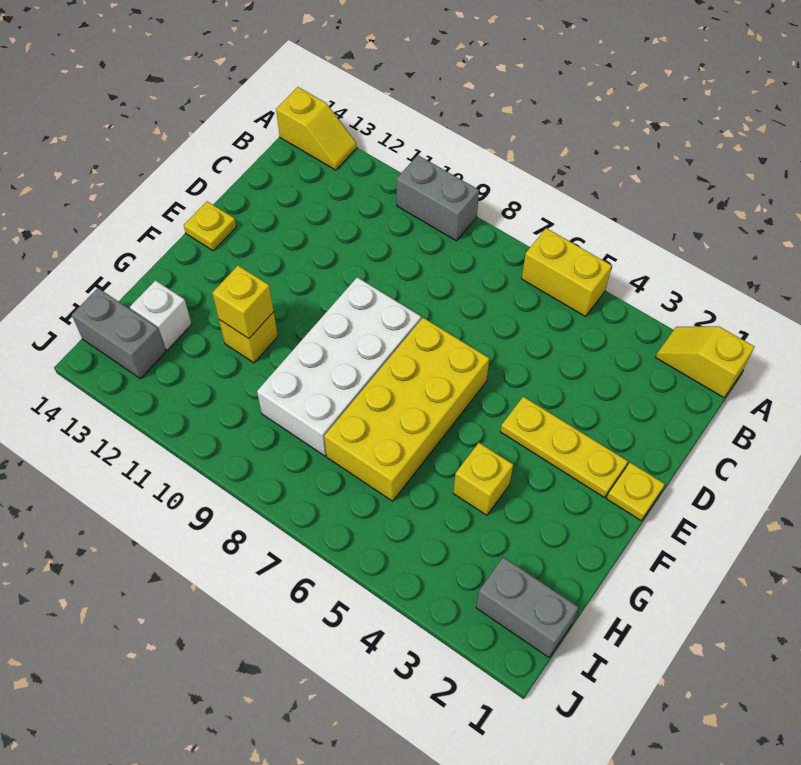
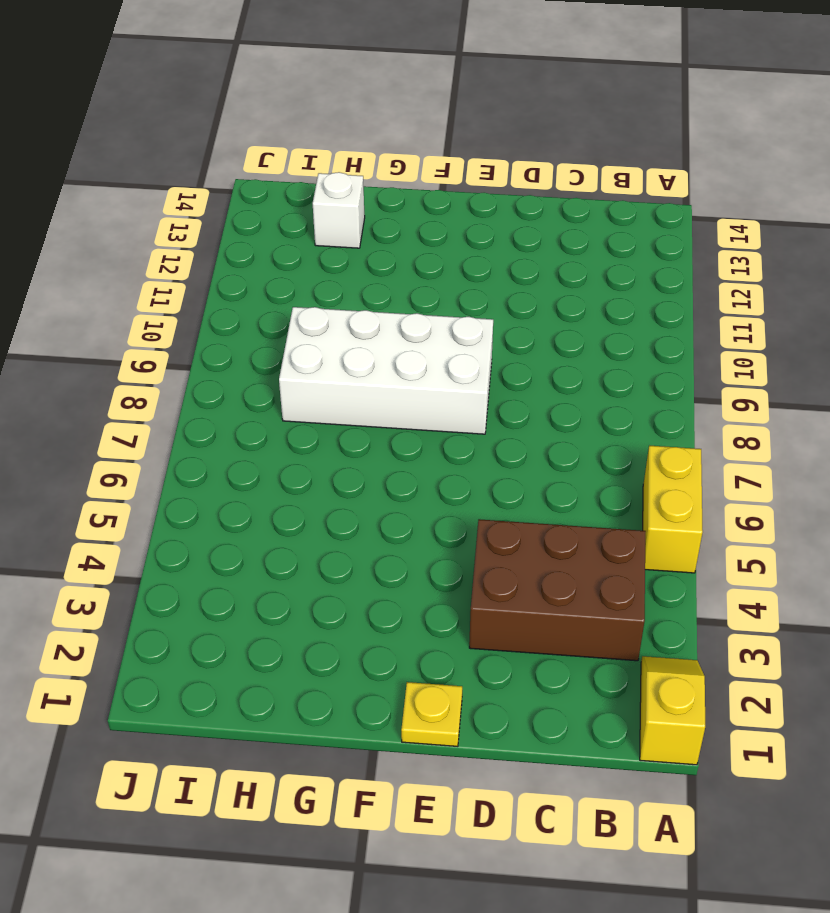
brown brick B3:D4 level 1 -> none
none -> grey brick A9:A10 level 1
none -> yellow slope A13:A14 level 1 top 14
none -> yellow plate E2:E4 level 1

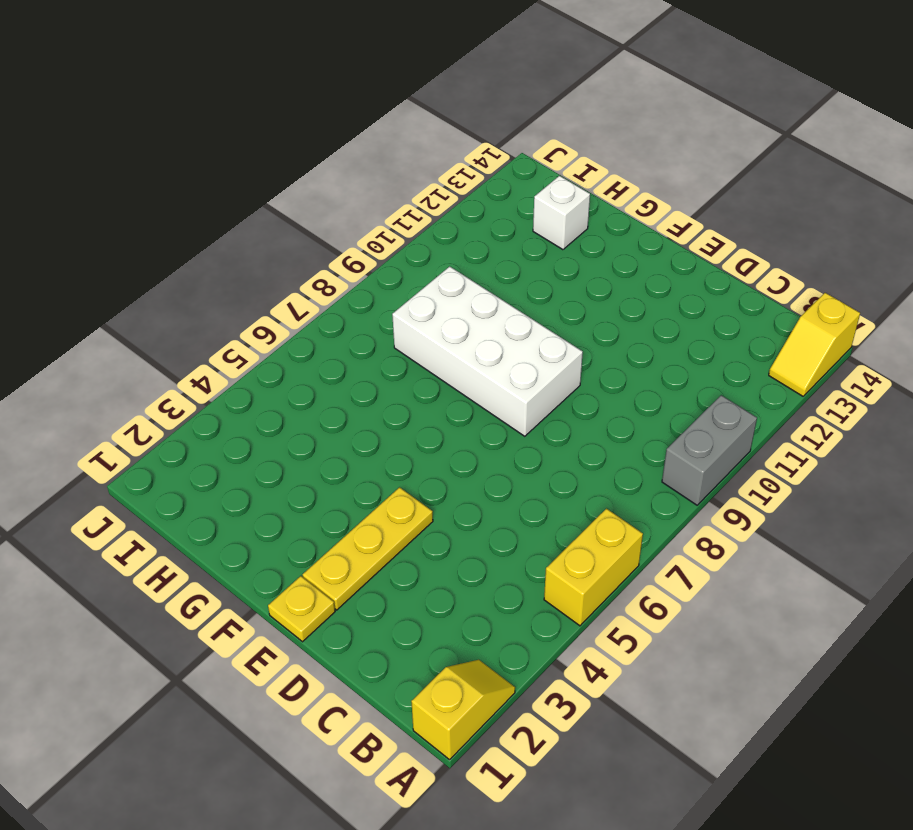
none -> yellow brick E6:H7 level 1
none -> yellow plate E14 level 1
none -> yellow brick G4 level 1

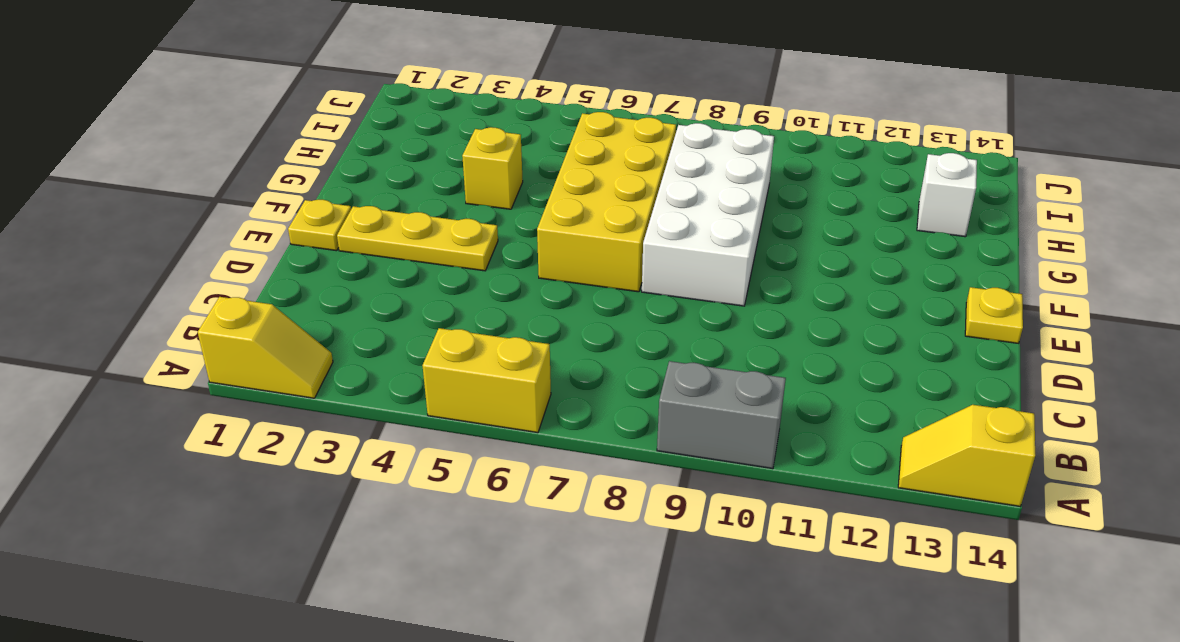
none -> yellow brick G11 level 1
none -> grey brick I1:I2 level 1
none -> grey brick I13:I14 level 1

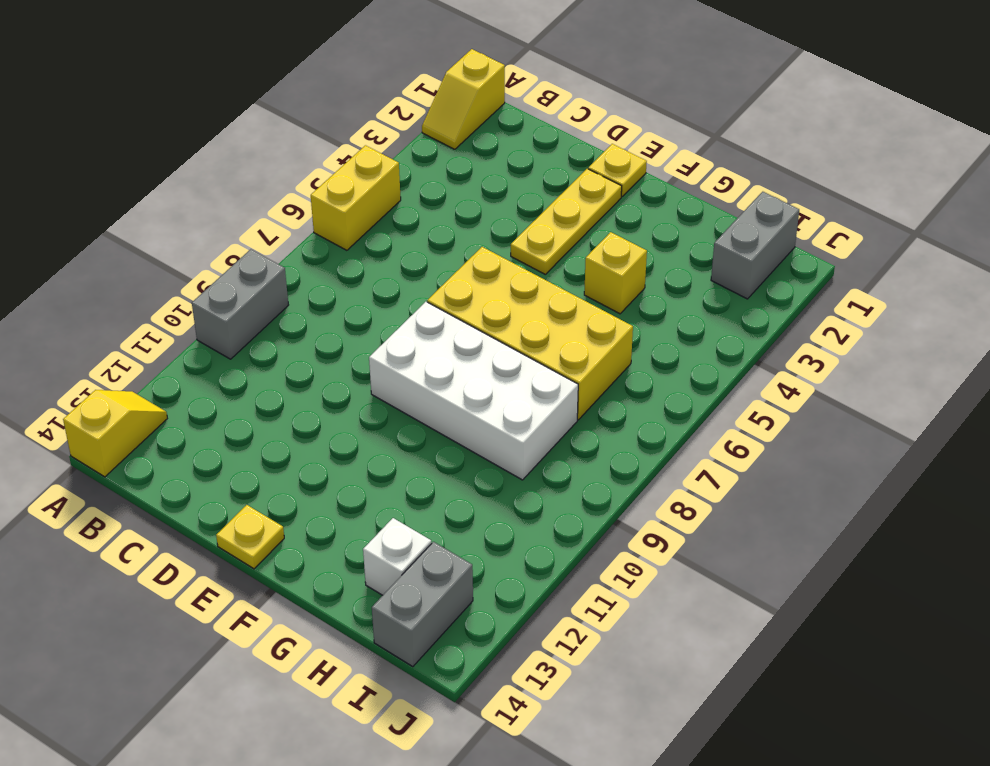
none -> yellow brick G11 level 1
none -> yellow brick G11 level 2

